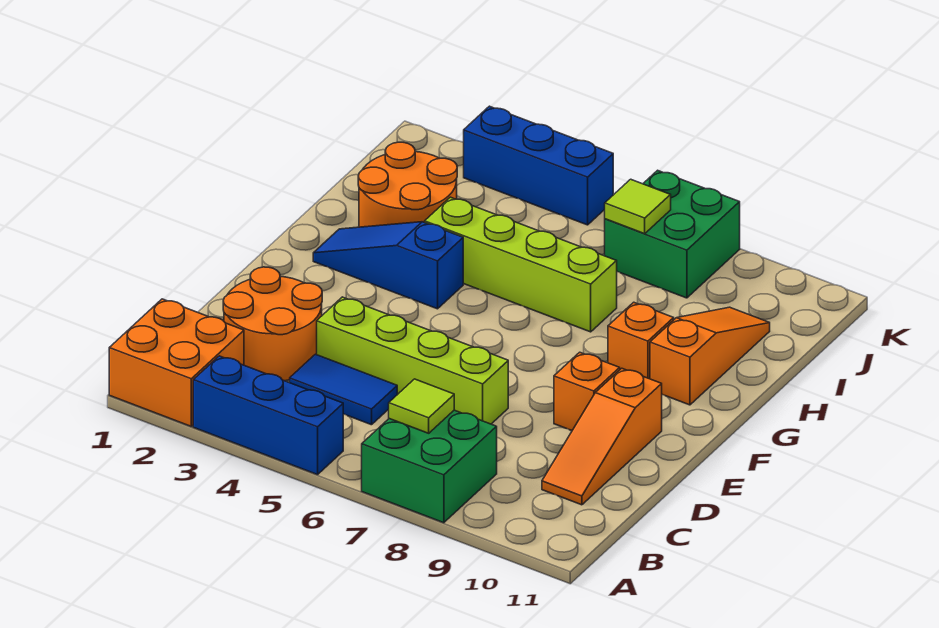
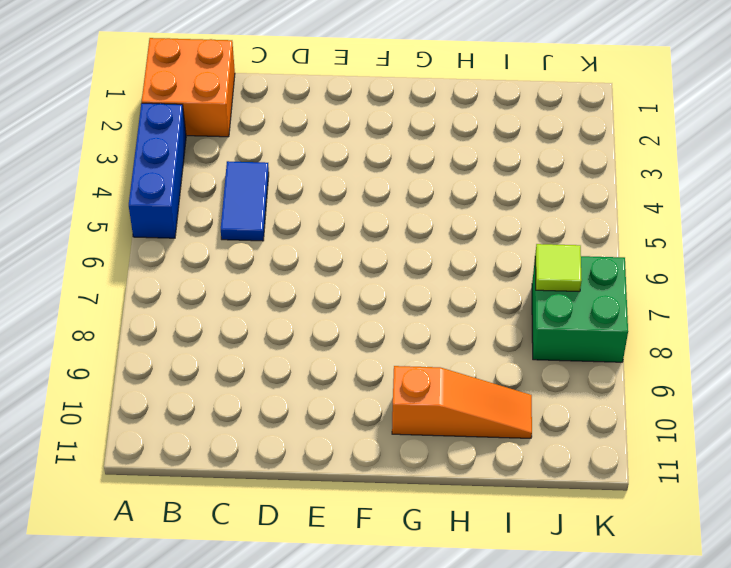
none -> green brick A7:B8 level 1
none -> orange round brick C2:D3 level 1
none -> orange slope C10:E10 level 1 top E

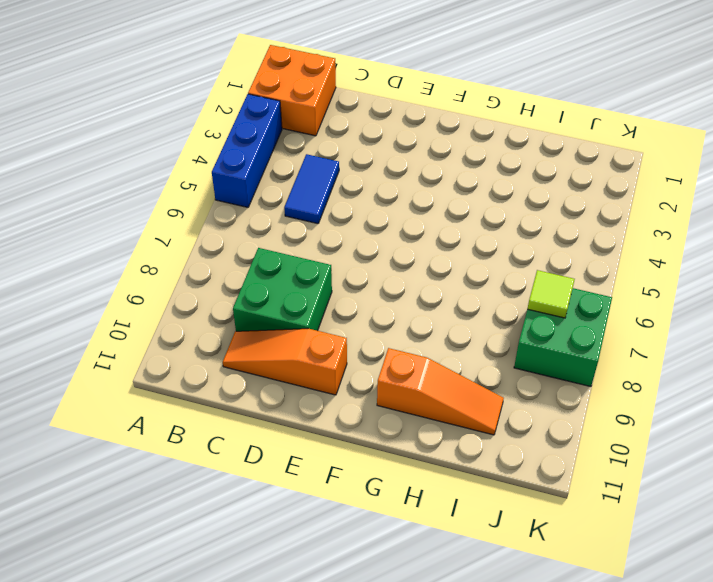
green brick C8:D9 level 1 -> green brick A7:B8 level 1
none -> orange round brick C2:D3 level 1
none -> lime brick D4:D7 level 1
none -> orange brick E9 level 1

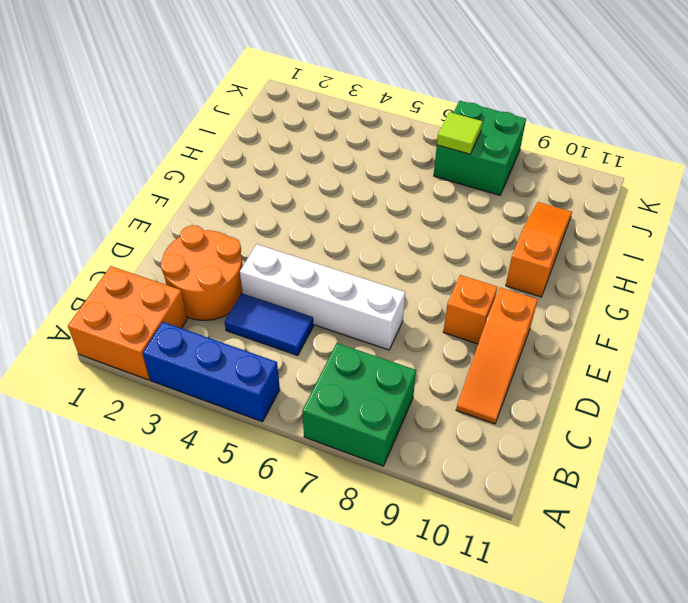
white brick D4:D7 level 1 -> lime brick D4:D7 level 1
none -> blue slope G2:G4 level 1 top 4
none -> orange brick G9 level 1
none -> orange round brick H2:I3 level 1

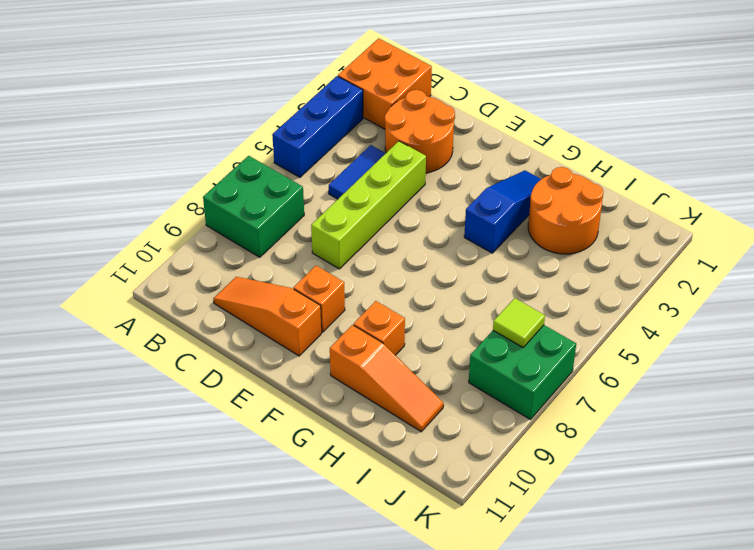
none -> lime brick H4:H7 level 1
none -> blue brick K3:K5 level 1
none -> lime tile B7 level 2

